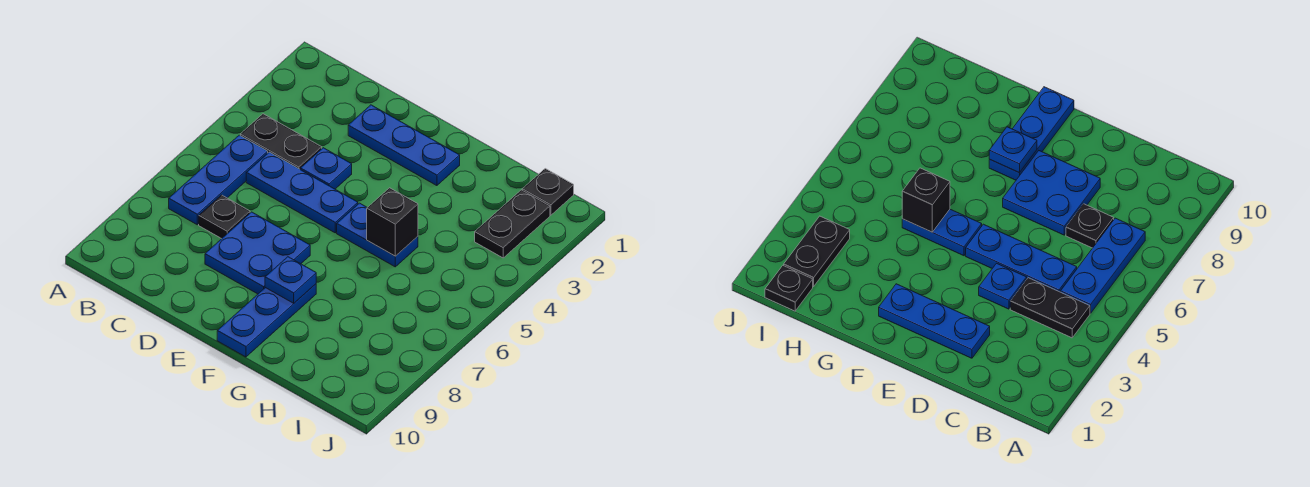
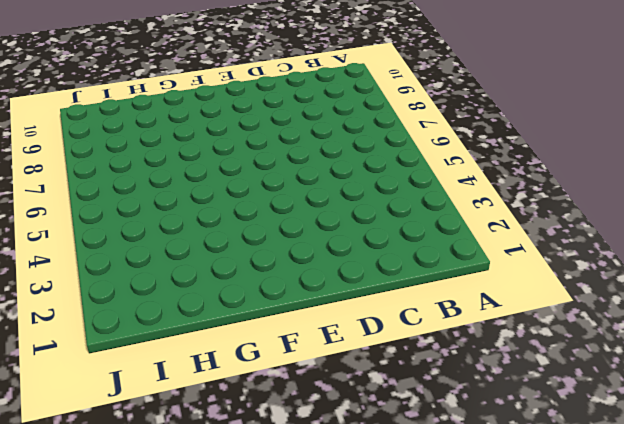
none -> black plate B4:C4 level 1
none -> blue plate B5:B7 level 1
none -> blue plate C5:E5 level 1

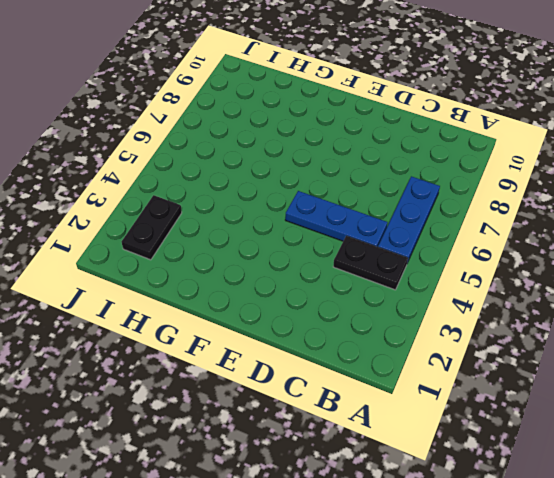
none -> black plate C7 level 1
none -> blue plate D2:F2 level 1
none -> blue plate D4 level 1

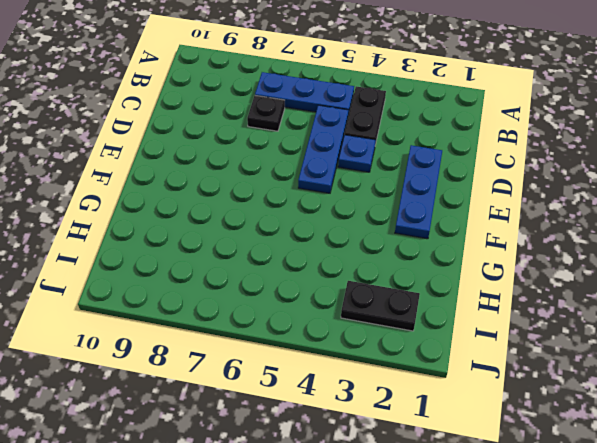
none -> blue plate D7:E8 level 1
none -> blue plate F5:G5 level 1
none -> blue plate F8:F10 level 1

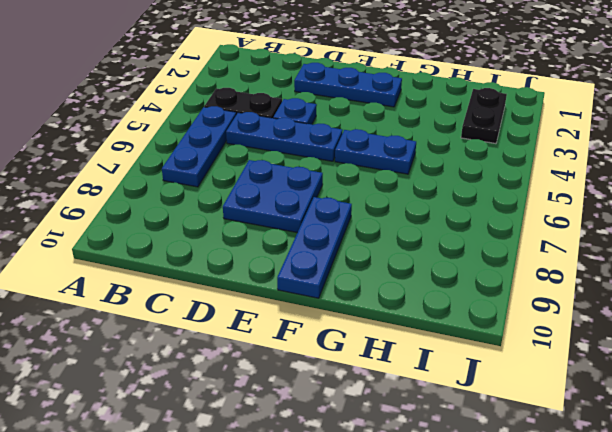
none -> black plate C7 level 1
none -> black plate I1 level 1
none -> blue plate F8 level 2

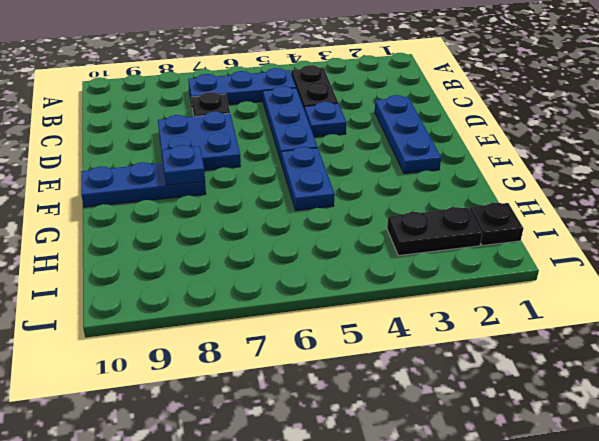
none -> black brick G5 level 2

